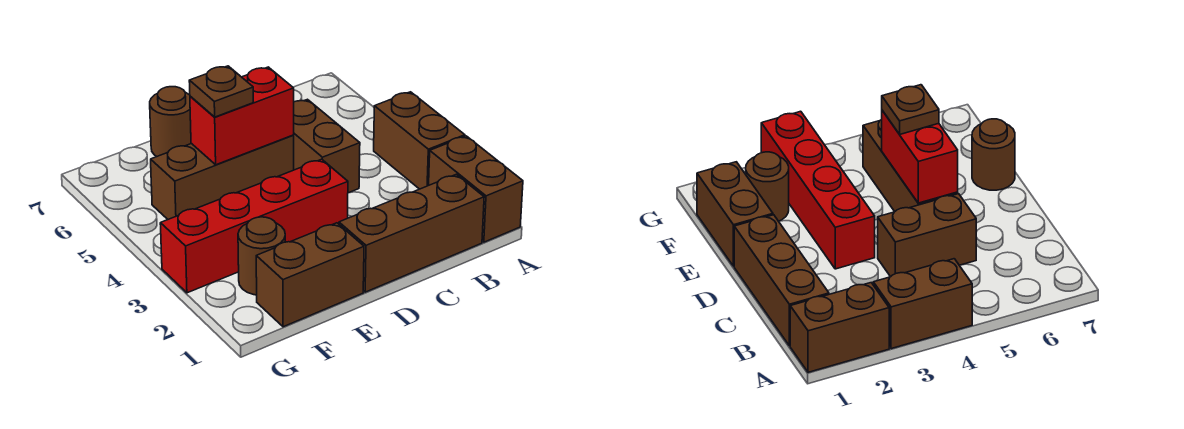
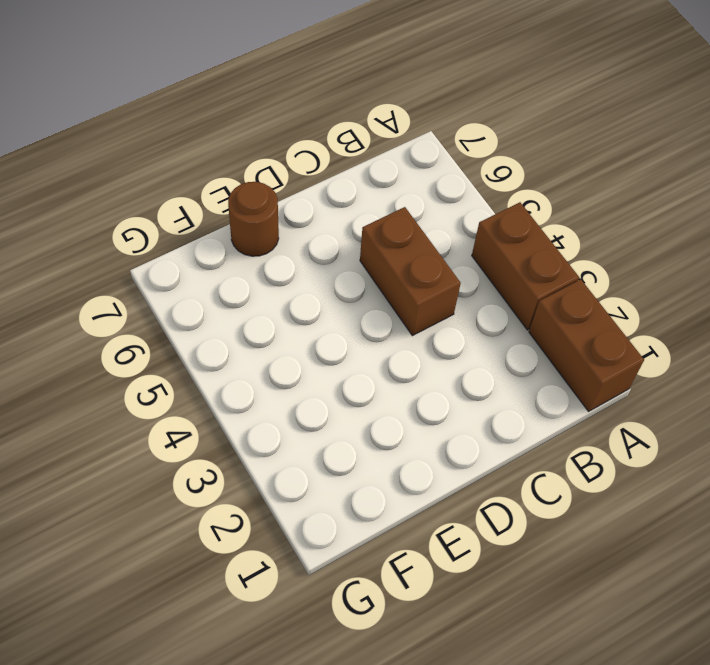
none -> brown brick B1:D1 level 1
none -> red brick D3:G3 level 1

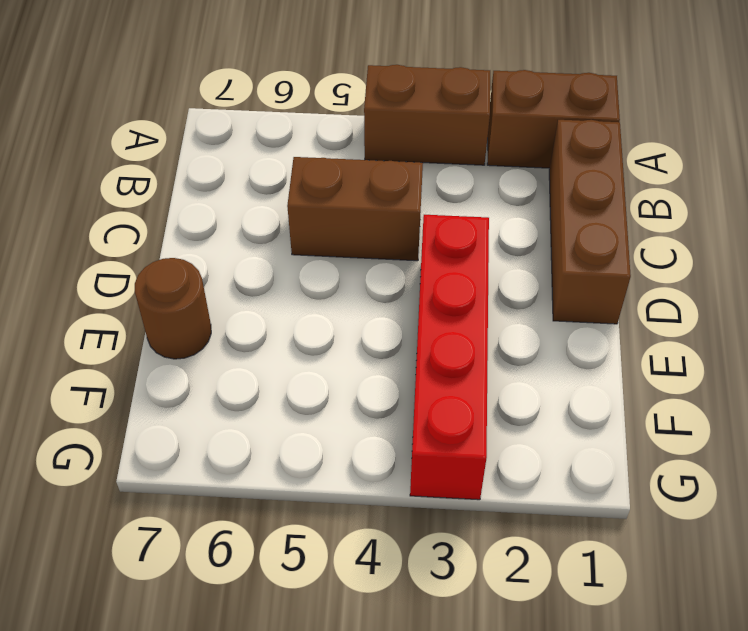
none -> brown brick D5:F5 level 1
none -> brown brick E1:F1 level 1

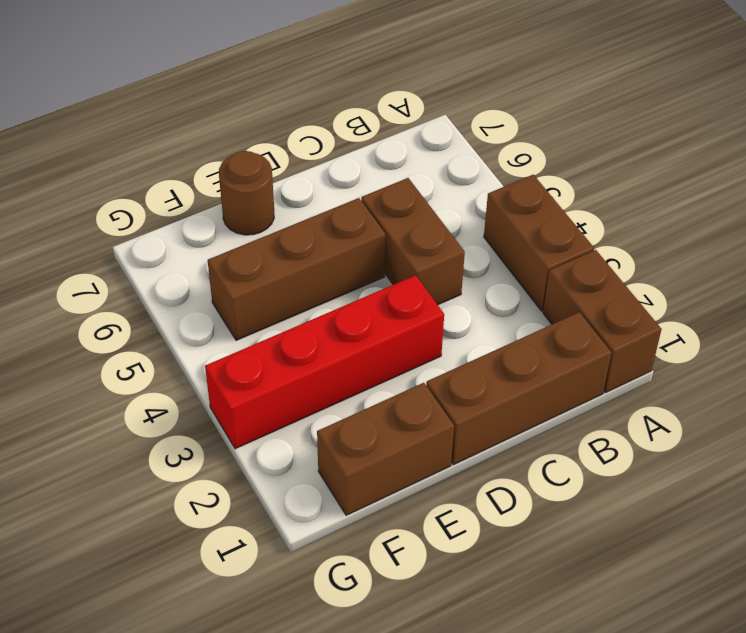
none -> brown round brick F2 level 1
none -> red brick D5:E5 level 2

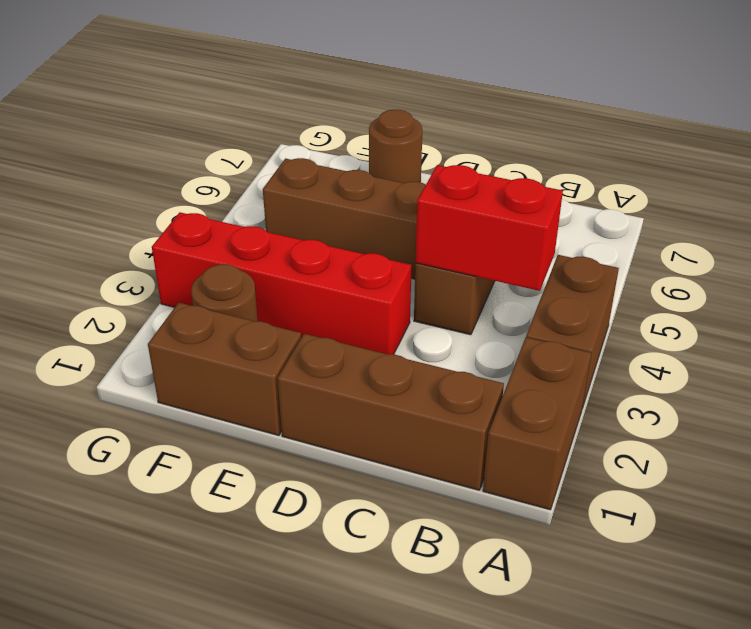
red brick B4:C4 level 2 -> red brick D5:E5 level 2
none -> brown plate E5 level 3

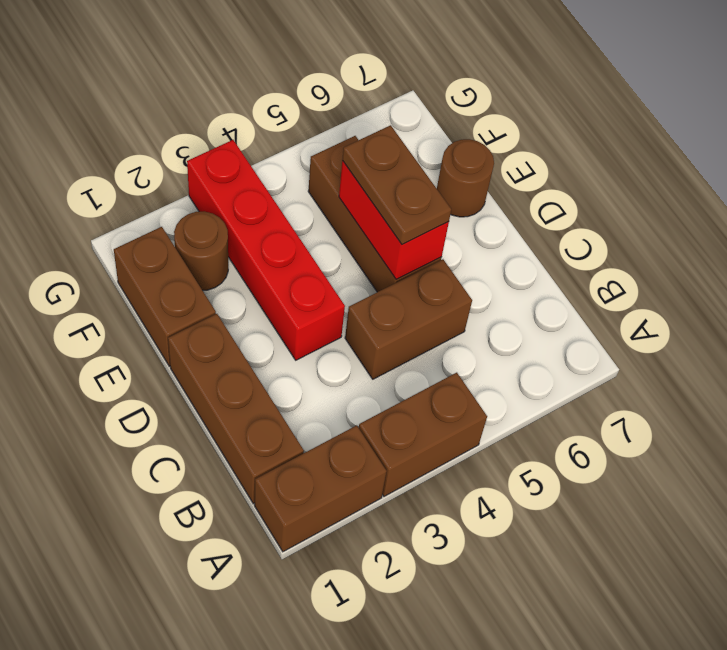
brown plate D5:E5 level 3 -> brown plate E5 level 3

